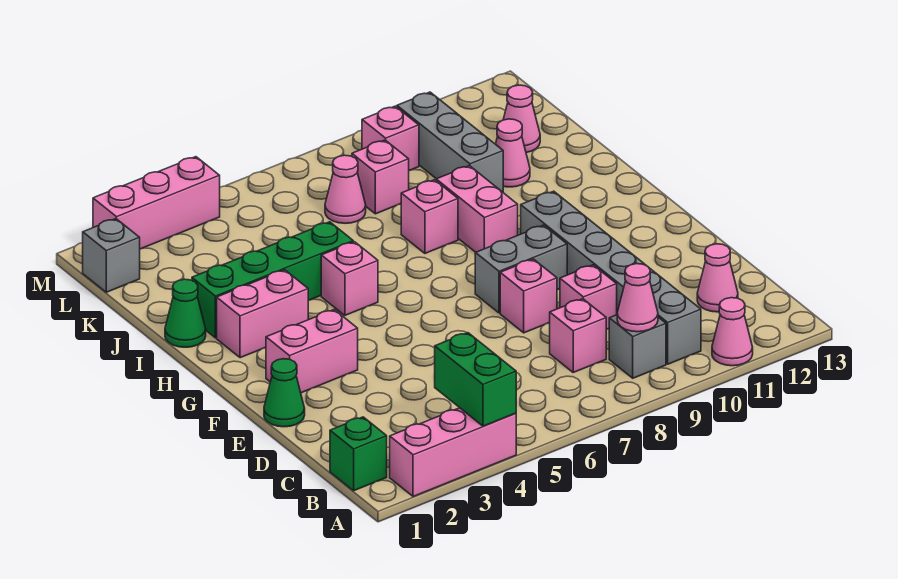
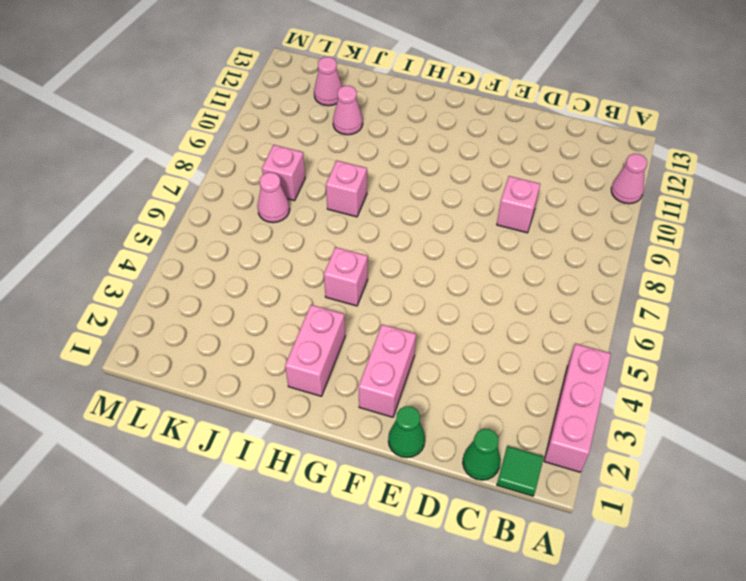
green tile B1 level 1 -> green brick B1 level 1
green cone C1 level 1 -> green cone I1 level 1
none -> grey brick B9 level 1
none -> grey brick B10:G10 level 1
none -> pink brick C8 level 1

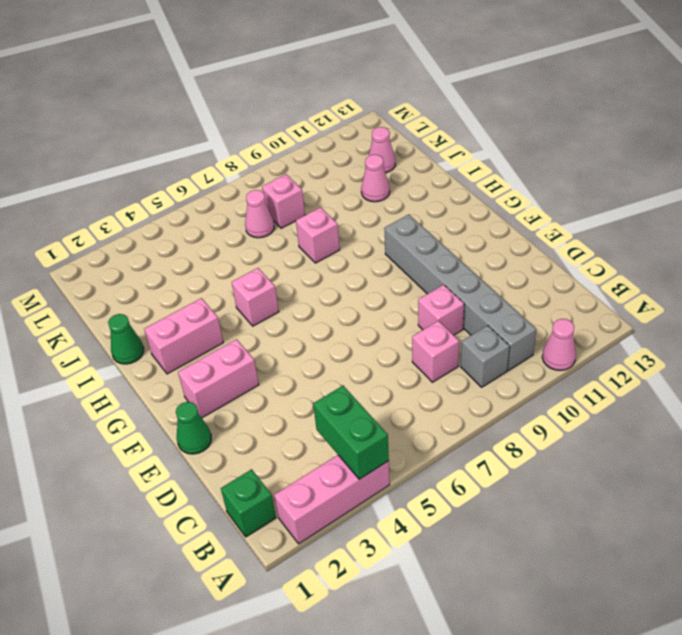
none -> pink cone C12 level 1
none -> pink brick E8 level 1
none -> grey brick F8:F9 level 1

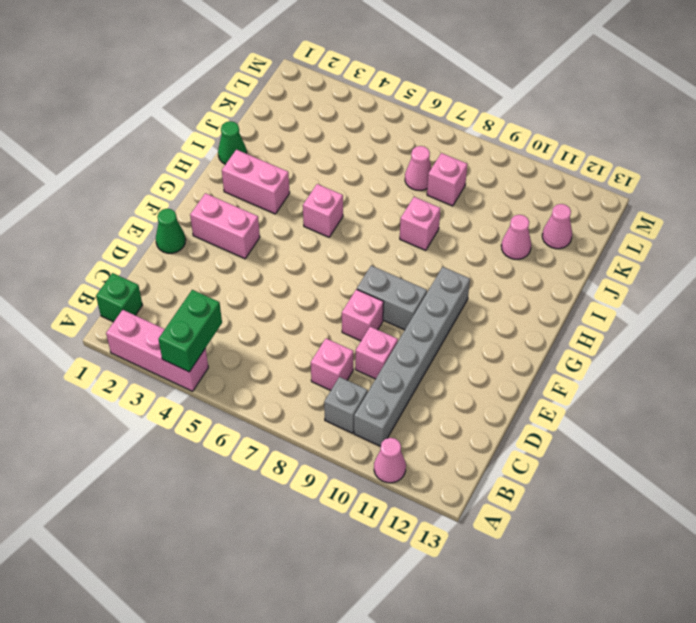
none -> pink cone C12 level 1
none -> pink brick H9:I9 level 1
none -> green brick I2:I5 level 1

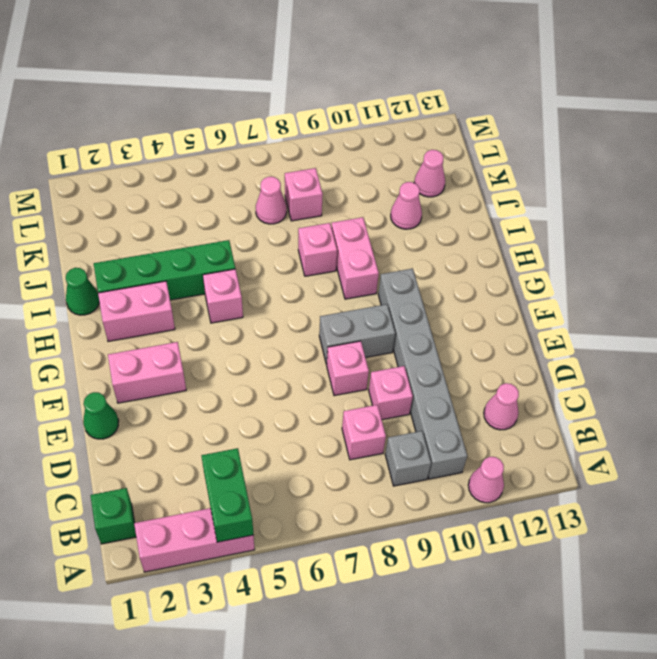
none -> grey brick J10:L10 level 1
none -> grey brick L1 level 1
none -> pink brick L9 level 1

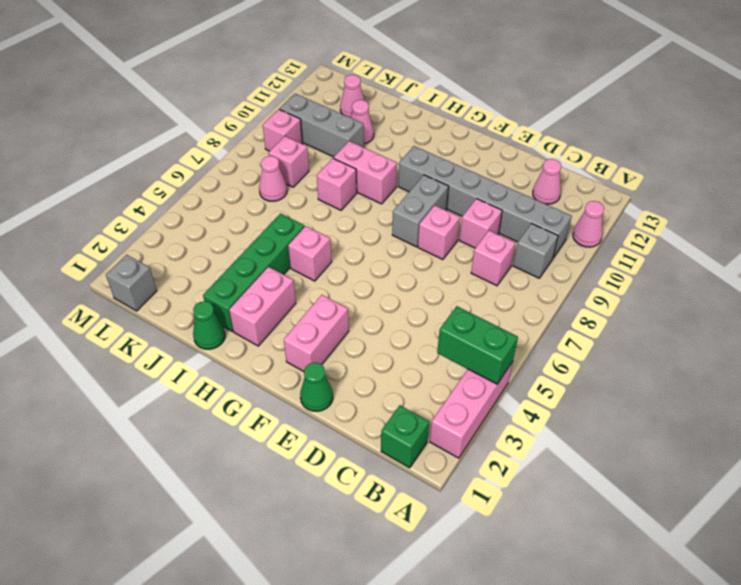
none -> pink brick M2:M4 level 1
none -> pink cone B9 level 2

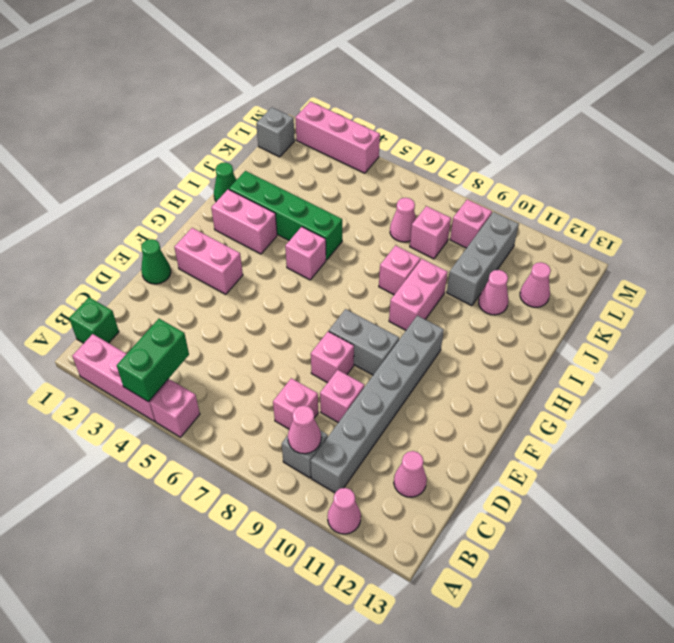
pink brick A5 level 1 -> none

